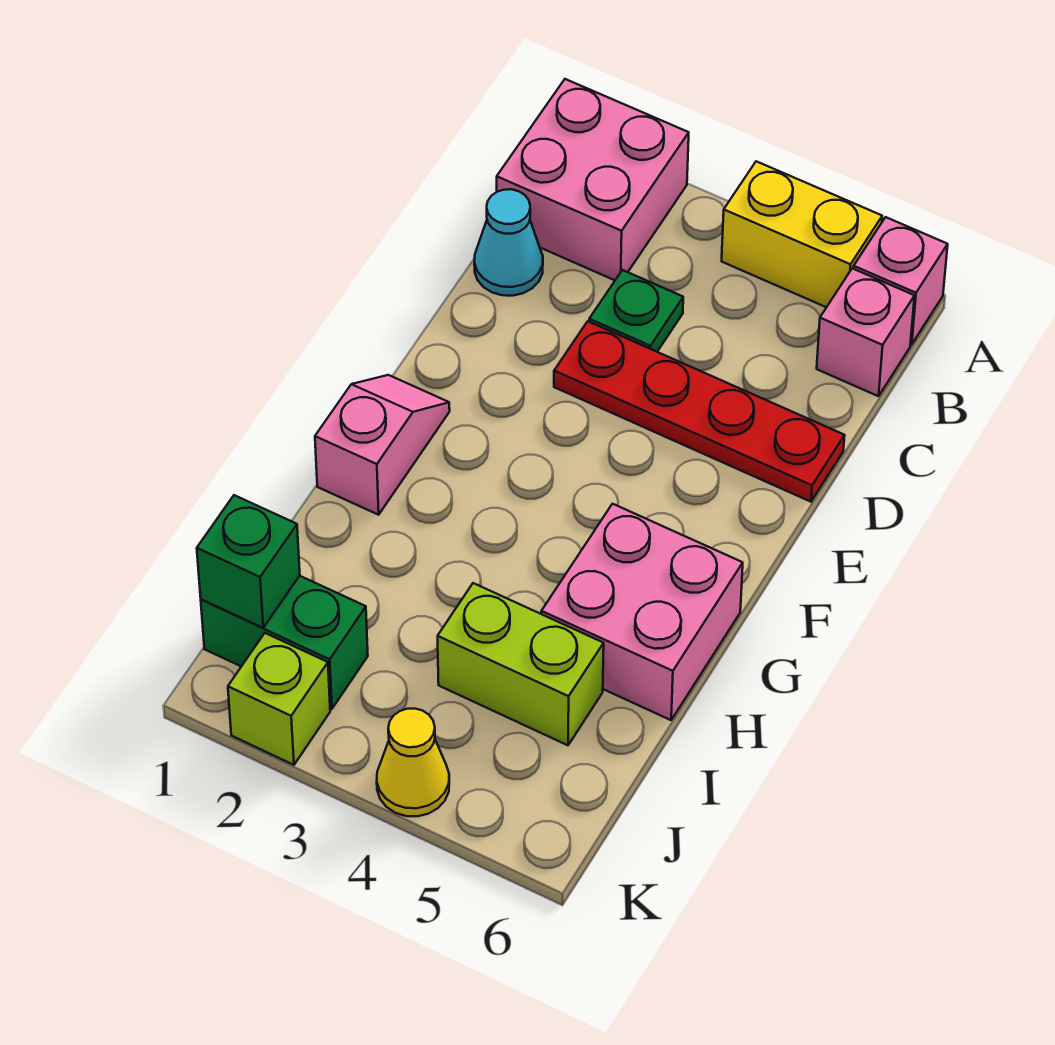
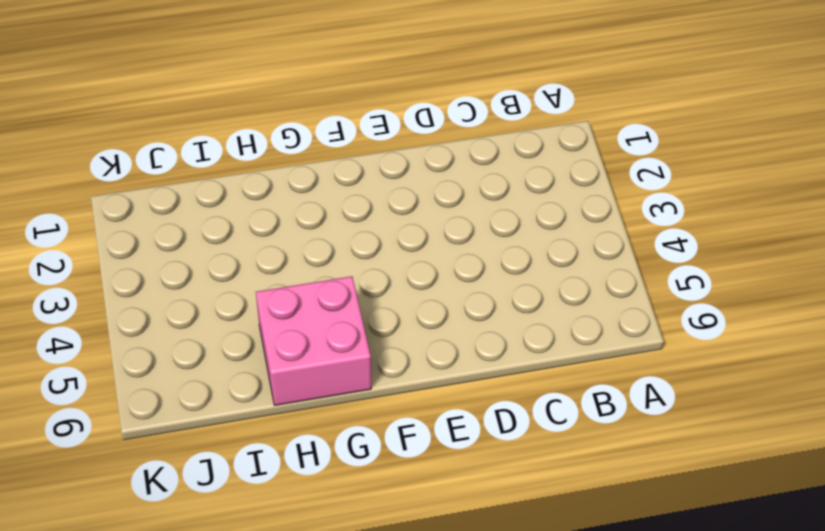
none -> pink brick A1:B2 level 1
none -> yellow brick A4:A5 level 1
none -> pink brick A6 level 1

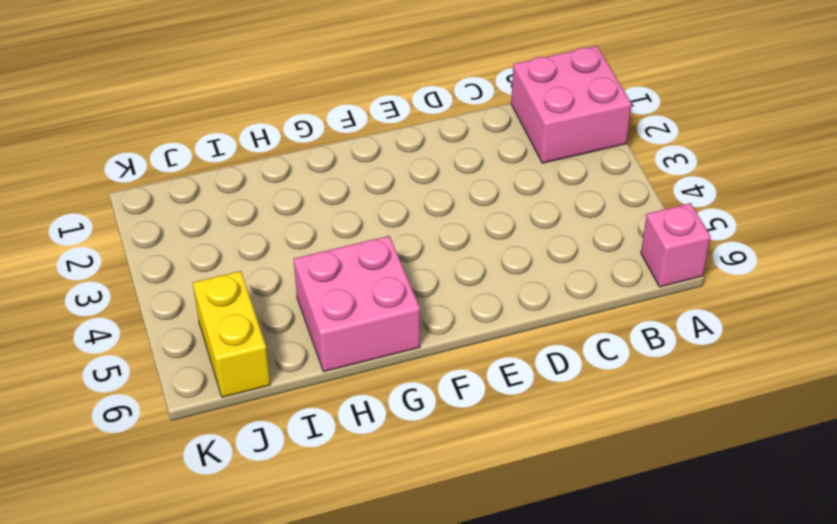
yellow brick J5:J6 level 1 -> yellow brick A4:A5 level 1
none -> pink brick B6 level 1
none -> cyan cone C1 level 1
none -> green plate C3 level 1

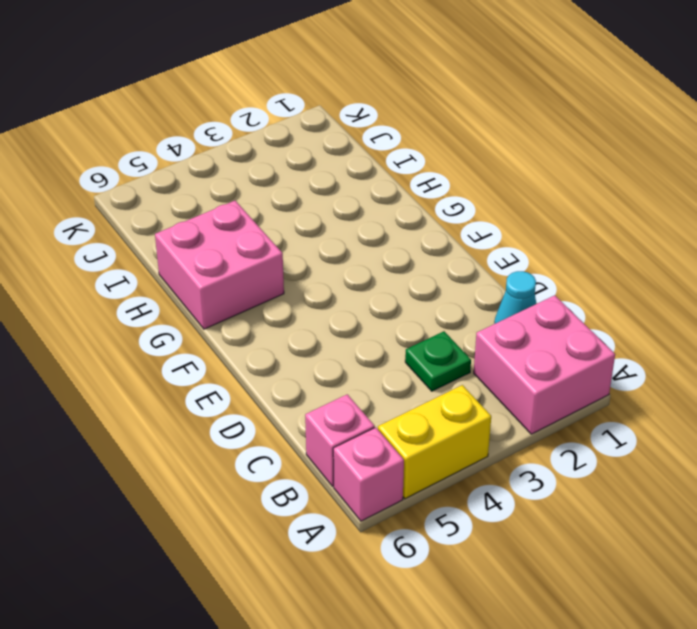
none -> red plate D3:D6 level 1
none -> pink slope F1:G1 level 1 top G
none -> lime brick I4:I5 level 1

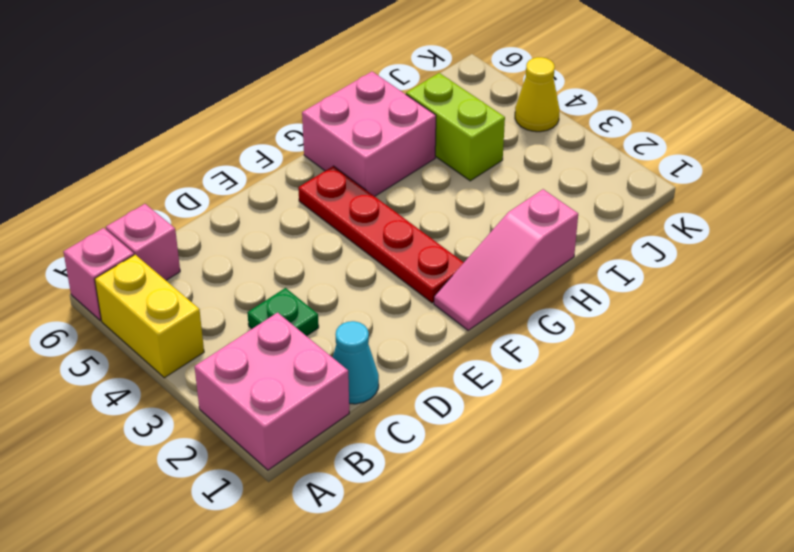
pink slope F1:H1 level 1 top H -> pink slope F1:G1 level 1 top G
red plate F2:F5 level 1 -> red plate D3:D6 level 1
none -> green brick J1:J2 level 1
none -> lime brick K2 level 1
none -> green brick J1 level 2

